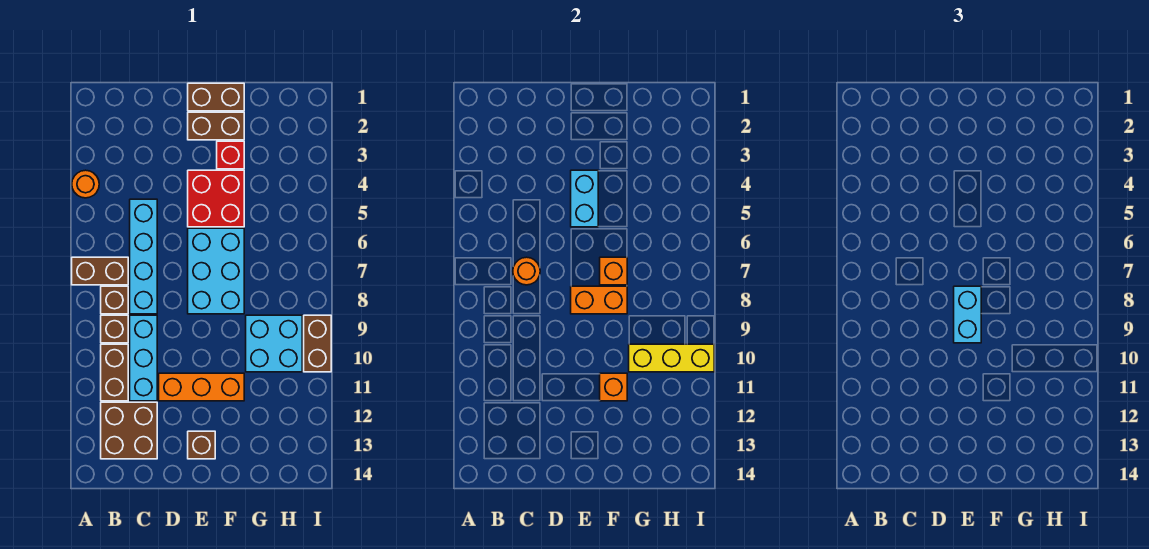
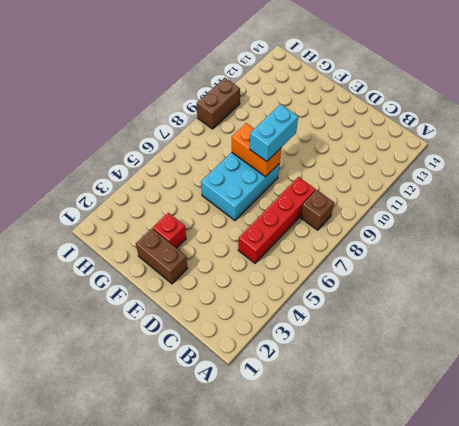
red brick C5:C8 level 1 -> cyan brick C5:C8 level 1
none -> orange round brick A4 level 1
none -> brown brick A7:B7 level 1
none -> brown brick B9 level 1

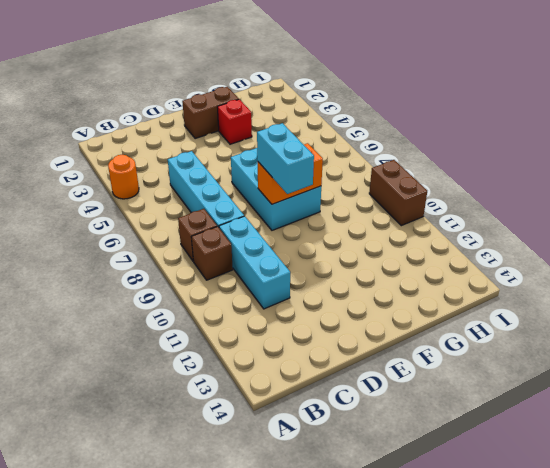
none -> brown brick A7:B7 level 1
none -> brown brick B10:B11 level 1
none -> brown brick B12:C13 level 1

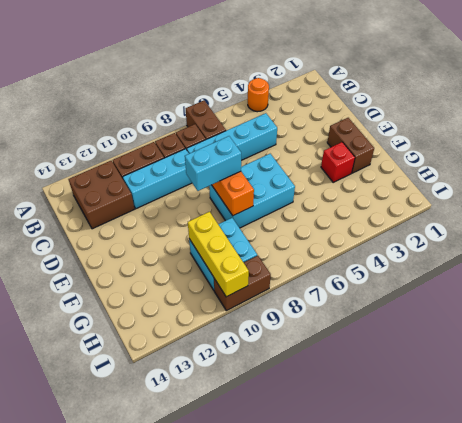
none -> orange brick D11:F11 level 1
none -> brown brick E1:F1 level 1
none -> red brick E4:F5 level 1

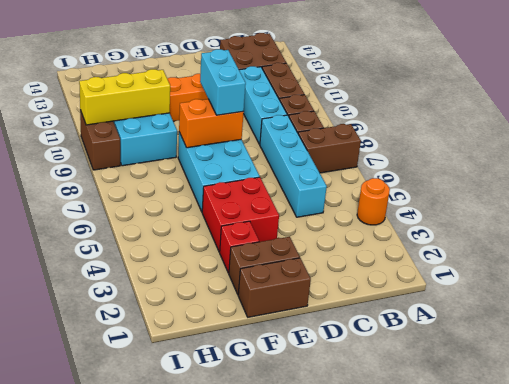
none -> brown brick E13 level 1
none -> orange round brick C7 level 2
none -> cyan brick E4:E5 level 2

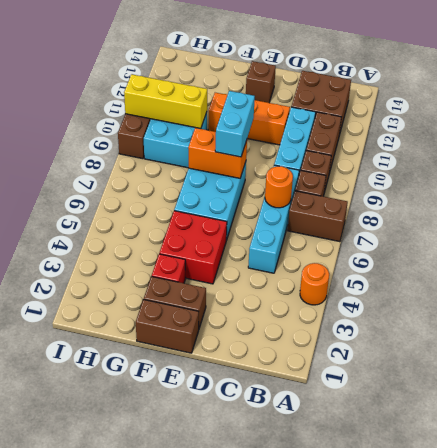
none -> cyan brick E4:E5 level 2
none -> orange brick F7 level 2
none -> orange brick F11 level 2

